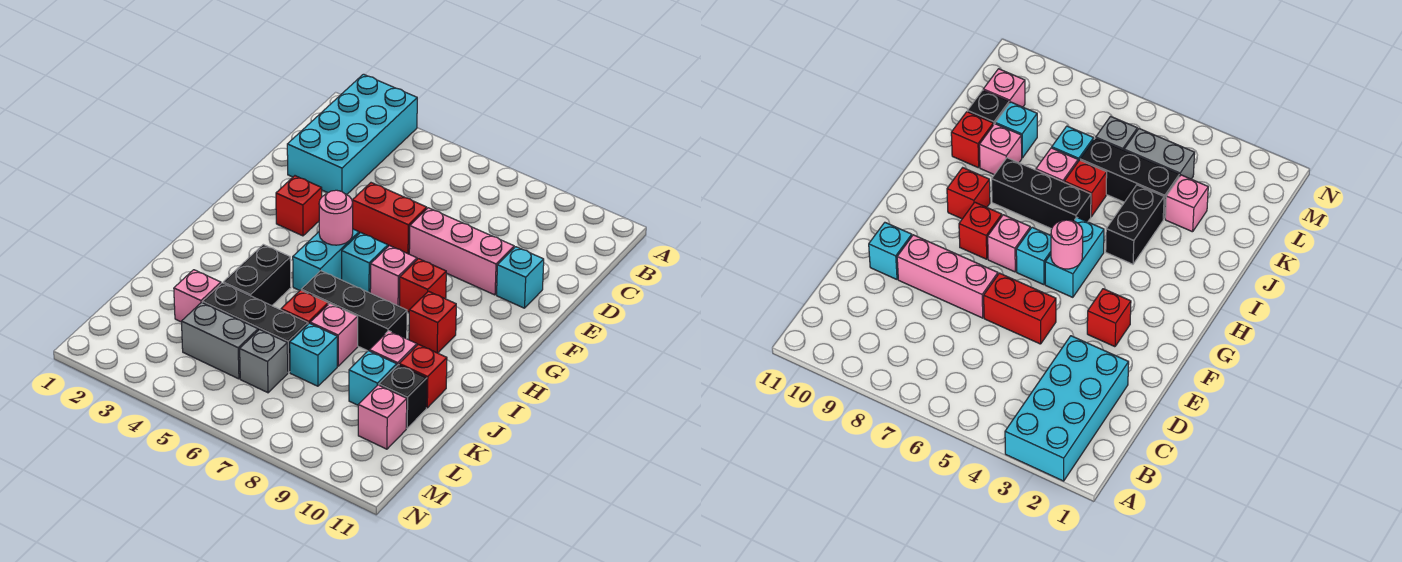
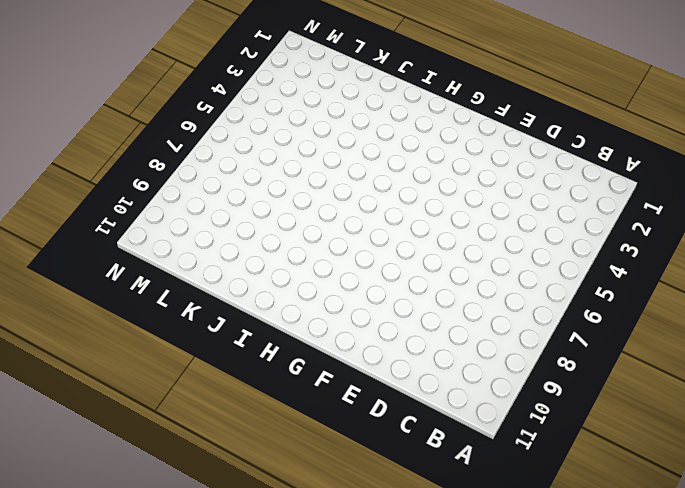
none -> cyan brick A2:D3 level 1
none -> red brick E5:E6 level 1
none -> pink brick E7:E9 level 1

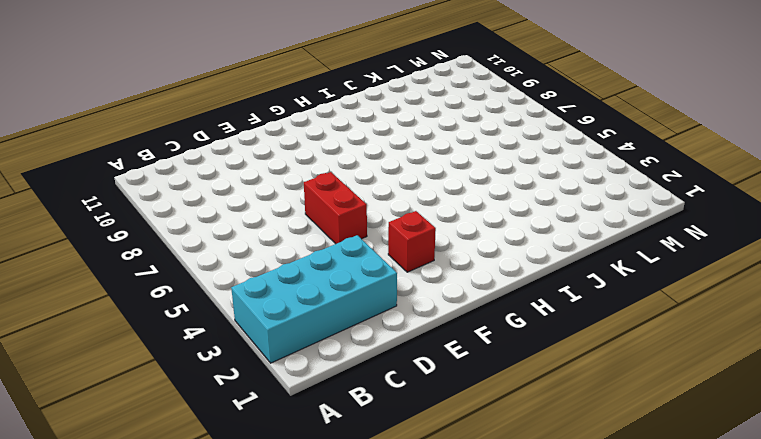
none -> pink brick E7:E9 level 1
none -> cyan brick E10 level 1
none -> cyan brick G5:H5 level 1

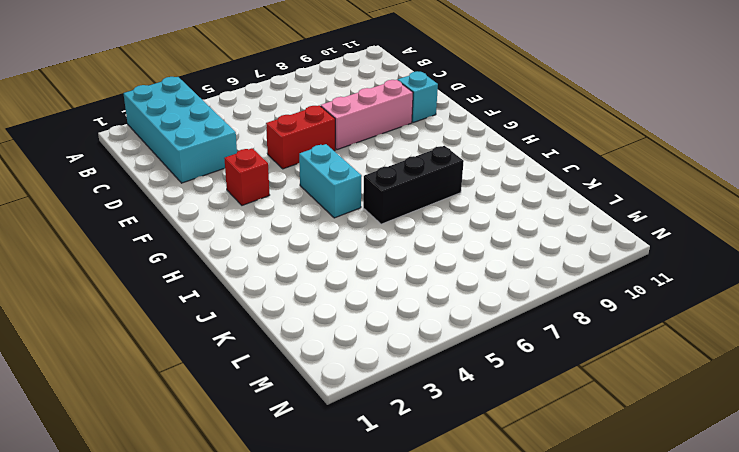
none -> cyan brick G6 level 1
none -> pink brick G7 level 1
none -> red brick G8 level 1

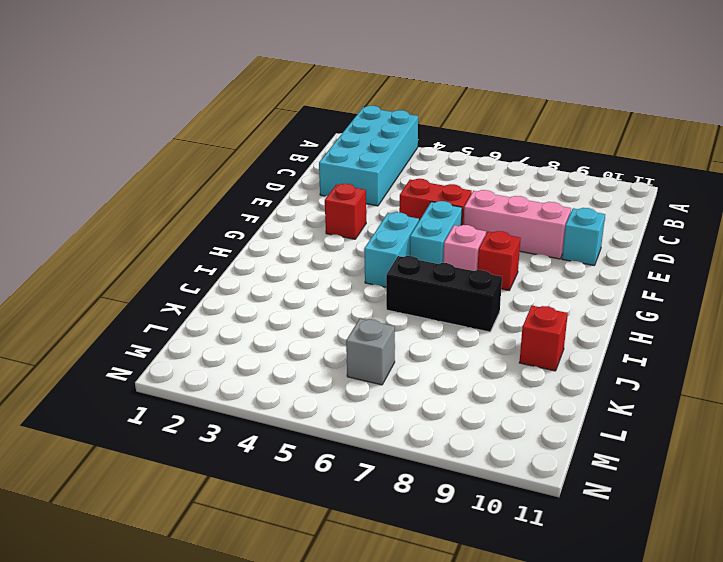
cyan brick F6:G6 level 1 -> cyan brick G6 level 1
none -> red brick H9 level 1
none -> black brick I4:J4 level 1
none -> red brick J6 level 1

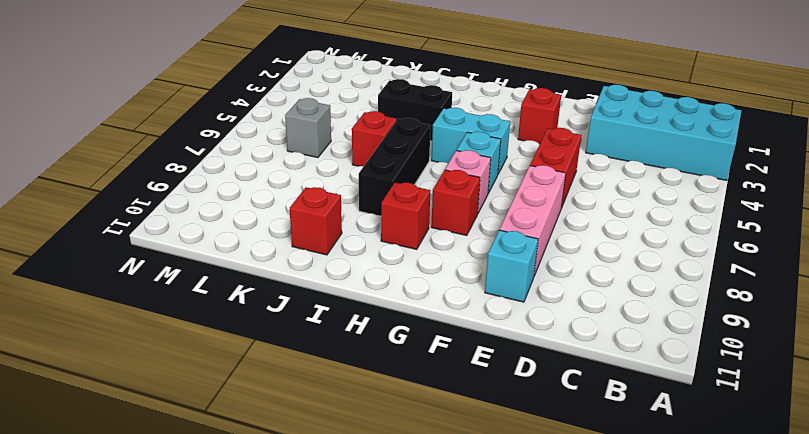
none -> pink brick J7 level 1
none -> pink brick J9 level 1
none -> pink brick K3 level 1

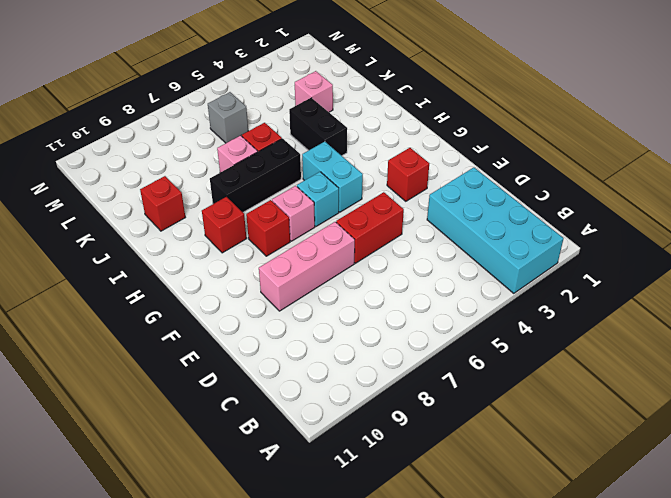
none -> cyan brick E10 level 1
none -> pink brick J9 level 1
none -> black brick K4:K6 level 1

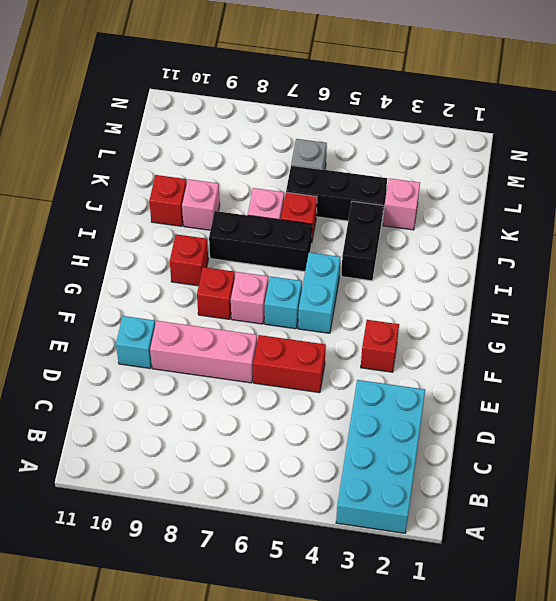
none -> cyan brick K7 level 1
none -> cyan brick K9 level 1
none -> black brick K10 level 1

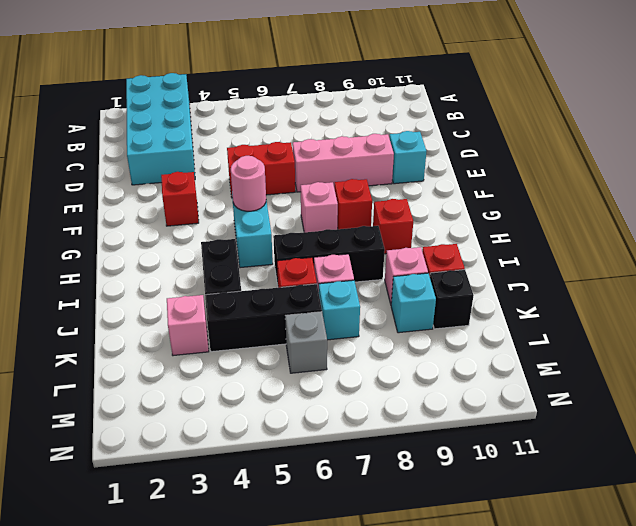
none -> cyan brick G6 level 1
none -> grey brick L4:L5 level 1
none -> pink brick L10 level 1

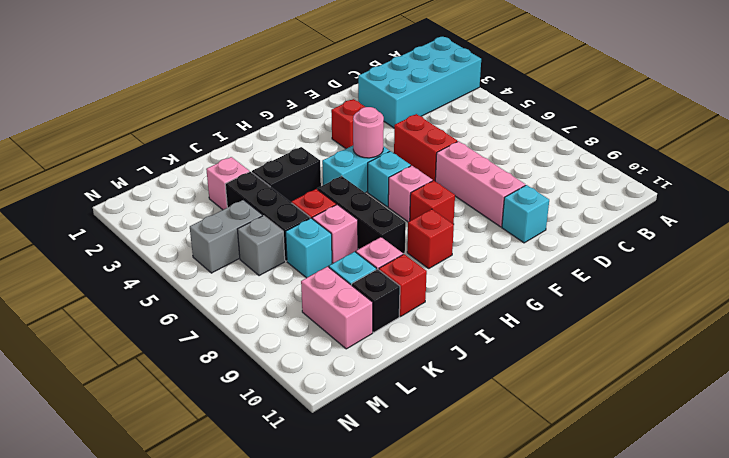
grey brick L5:M5 level 1 -> grey brick L4:L5 level 1
pink brick L9:L10 level 1 -> pink brick L10 level 1

